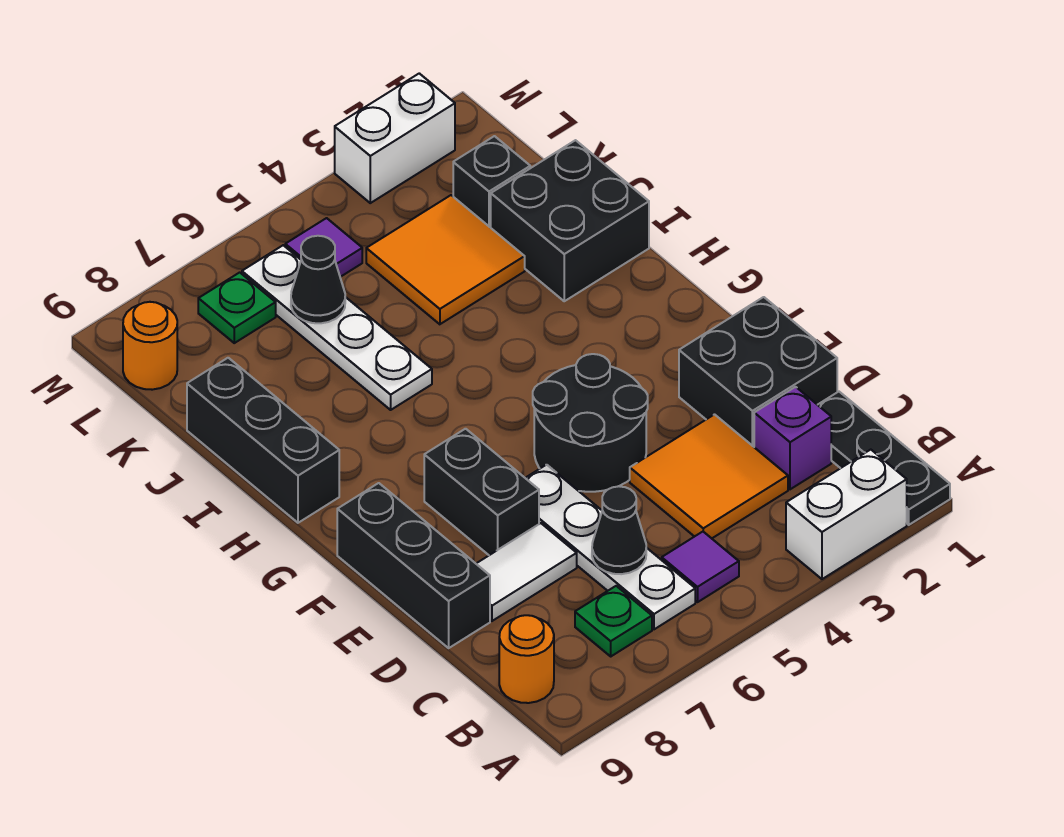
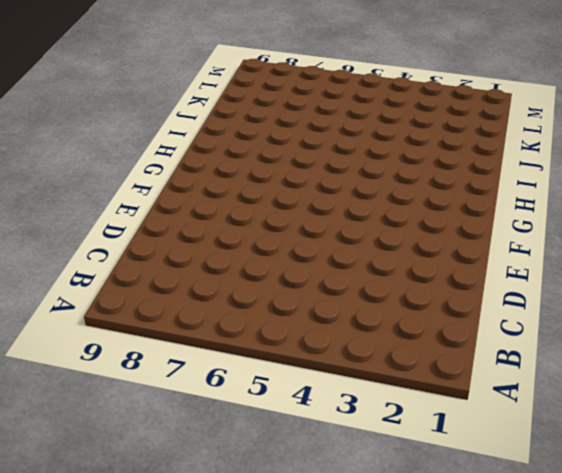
none -> black plate A1:C1 level 1
none -> white brick A2:A3 level 1
none -> purple tile B5 level 1

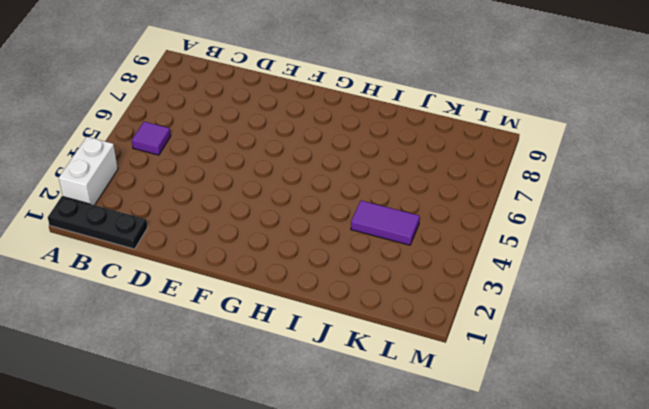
purple tile J4:K4 level 1 -> orange tile J3:K4 level 1
none -> white plate B6:E6 level 1
none -> green plate B7 level 1
none -> orange round brick B9 level 1

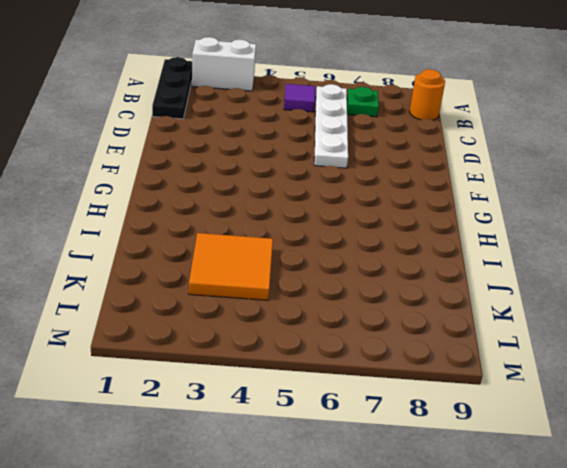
none -> purple brick C2 level 1
none -> orange tile C3:D4 level 1
none -> black brick D1:E2 level 1

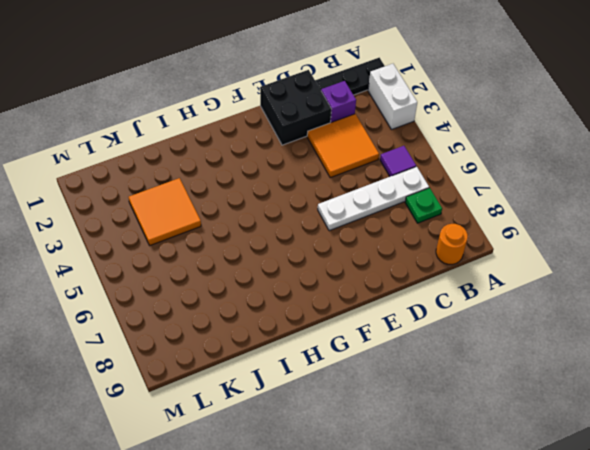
none -> white tile D7:D8 level 1
none -> black brick D9:F9 level 1
none -> black round brick E4:F5 level 1

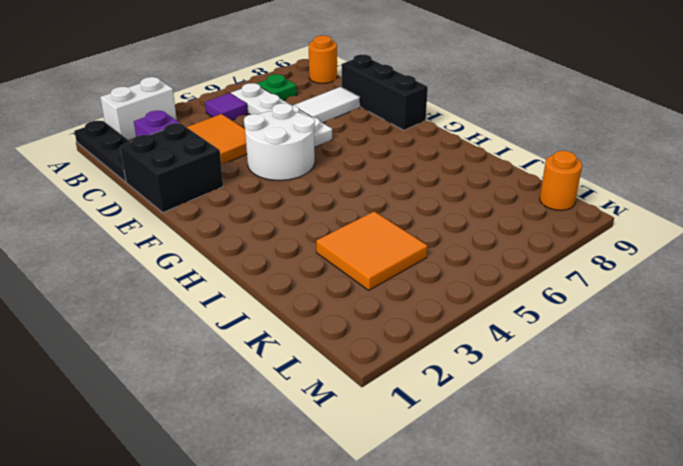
white round brick E4:F5 level 1 -> black round brick E4:F5 level 1
none -> black brick E7:F7 level 1
none -> black brick H9:J9 level 1
none -> black brick I1:J2 level 1

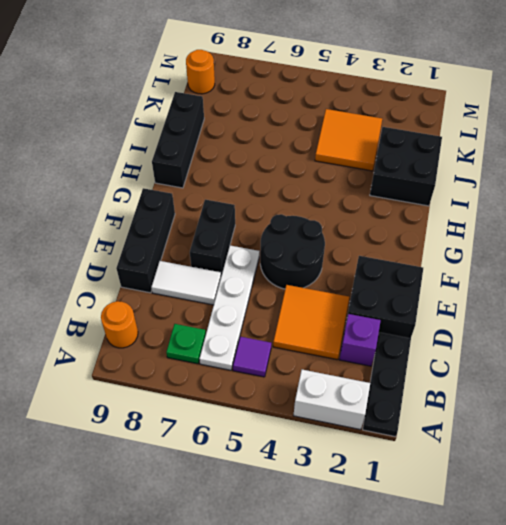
none -> white plate I6:L6 level 1
none -> black brick K2 level 1
none -> purple tile L5 level 1

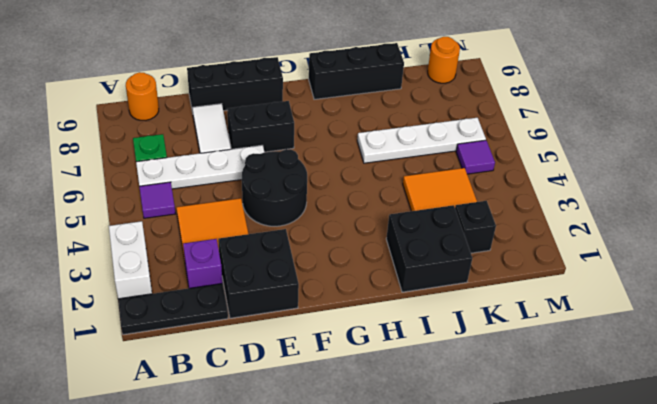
none -> green plate L7 level 1
none -> white brick M2:M3 level 1
none -> black cone C6 level 2

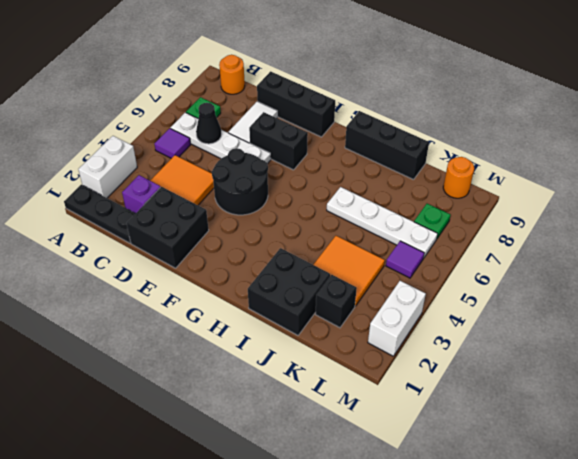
none -> black cone K6 level 2

